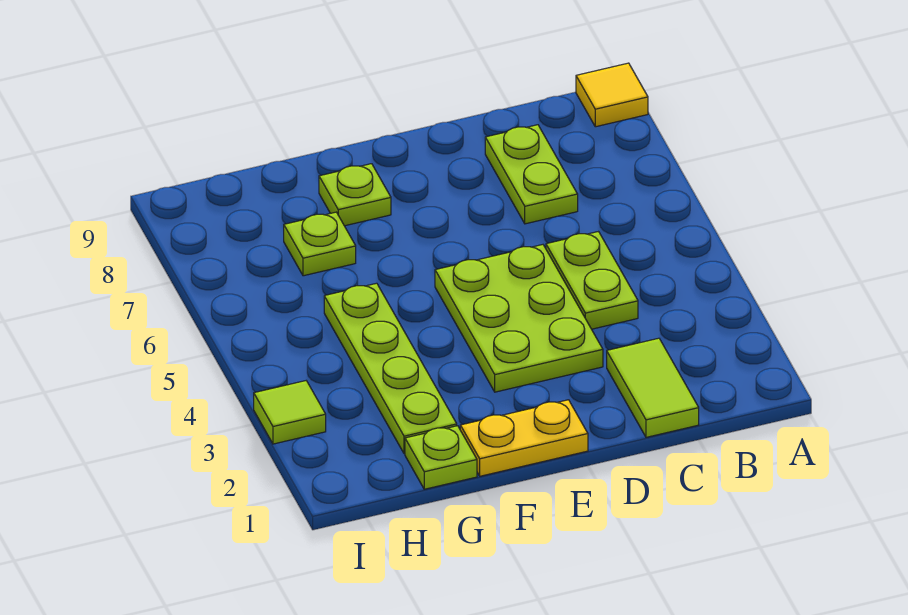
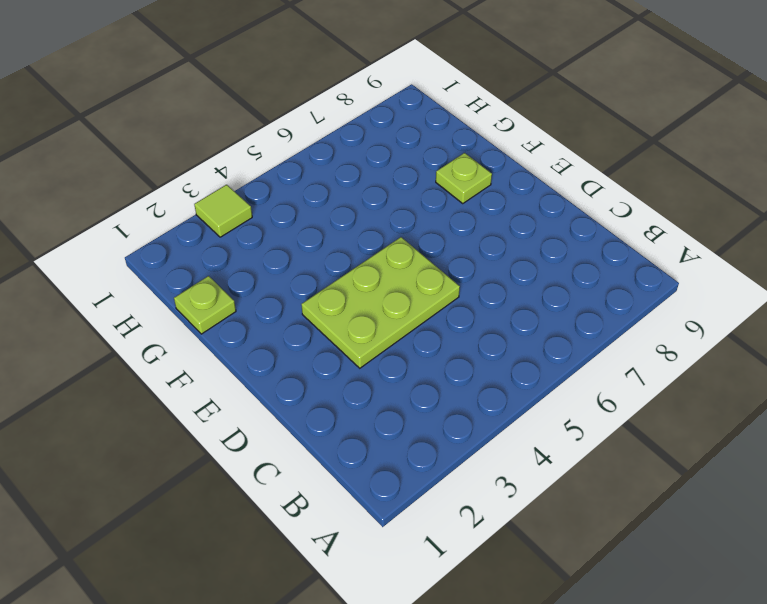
none -> yellow tile A9 level 1
none -> lime tile C1:C2 level 1

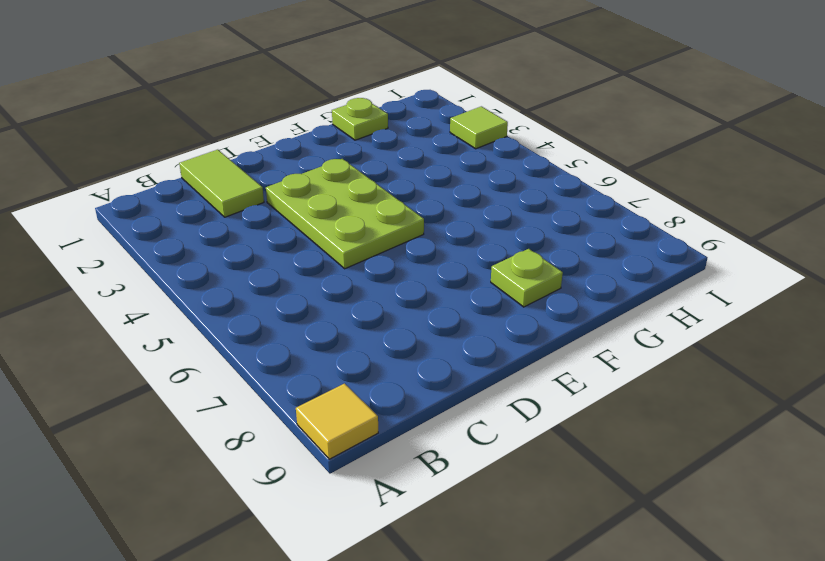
none -> lime plate C4:C5 level 1
none -> lime plate C7:C8 level 1

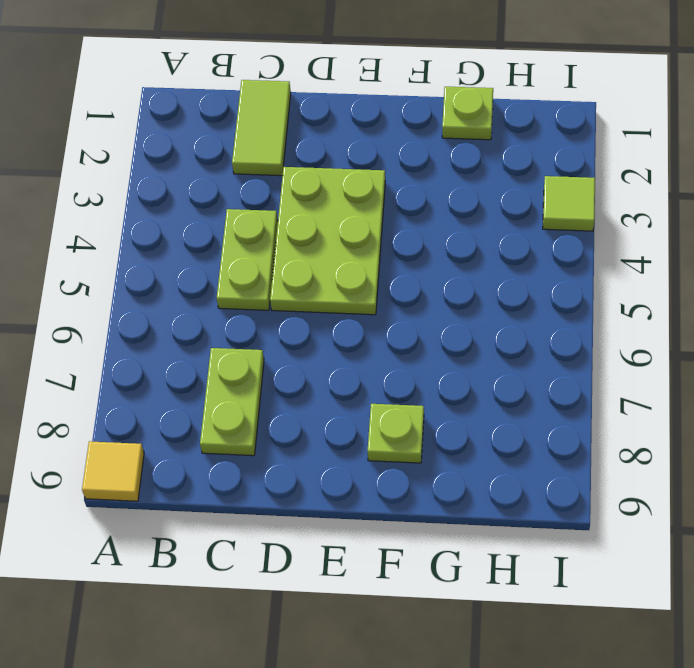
none -> yellow plate E1:F1 level 1
none -> lime plate G2:G5 level 1

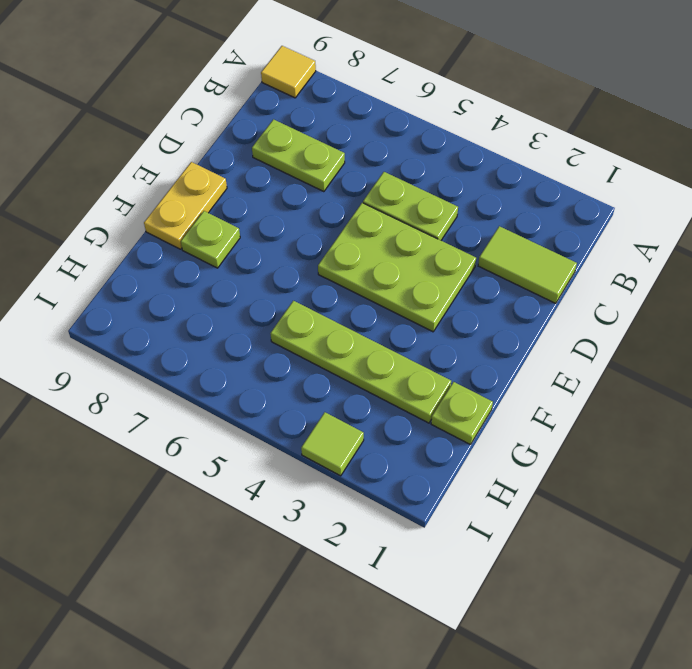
yellow plate E9:F9 level 1 -> yellow plate E1:F1 level 1
none -> lime plate G7 level 1

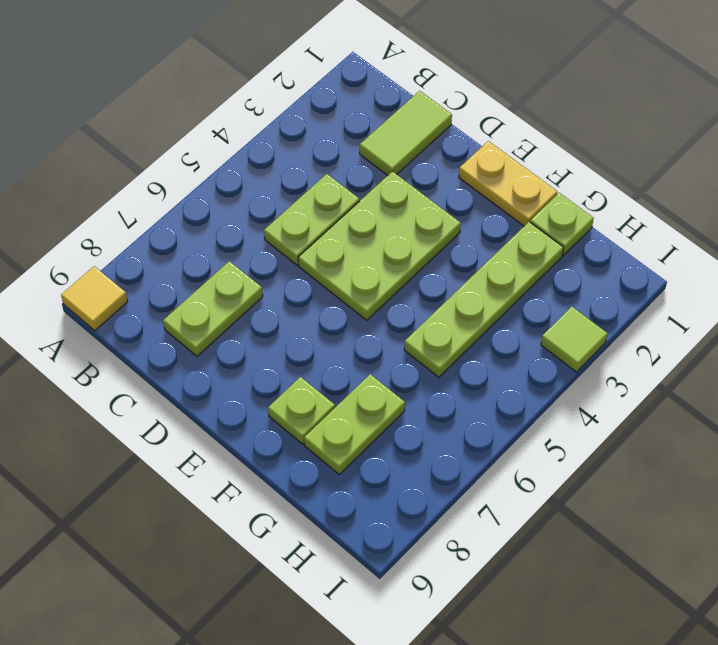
lime plate G7:G8 level 1 -> lime plate G7 level 1

